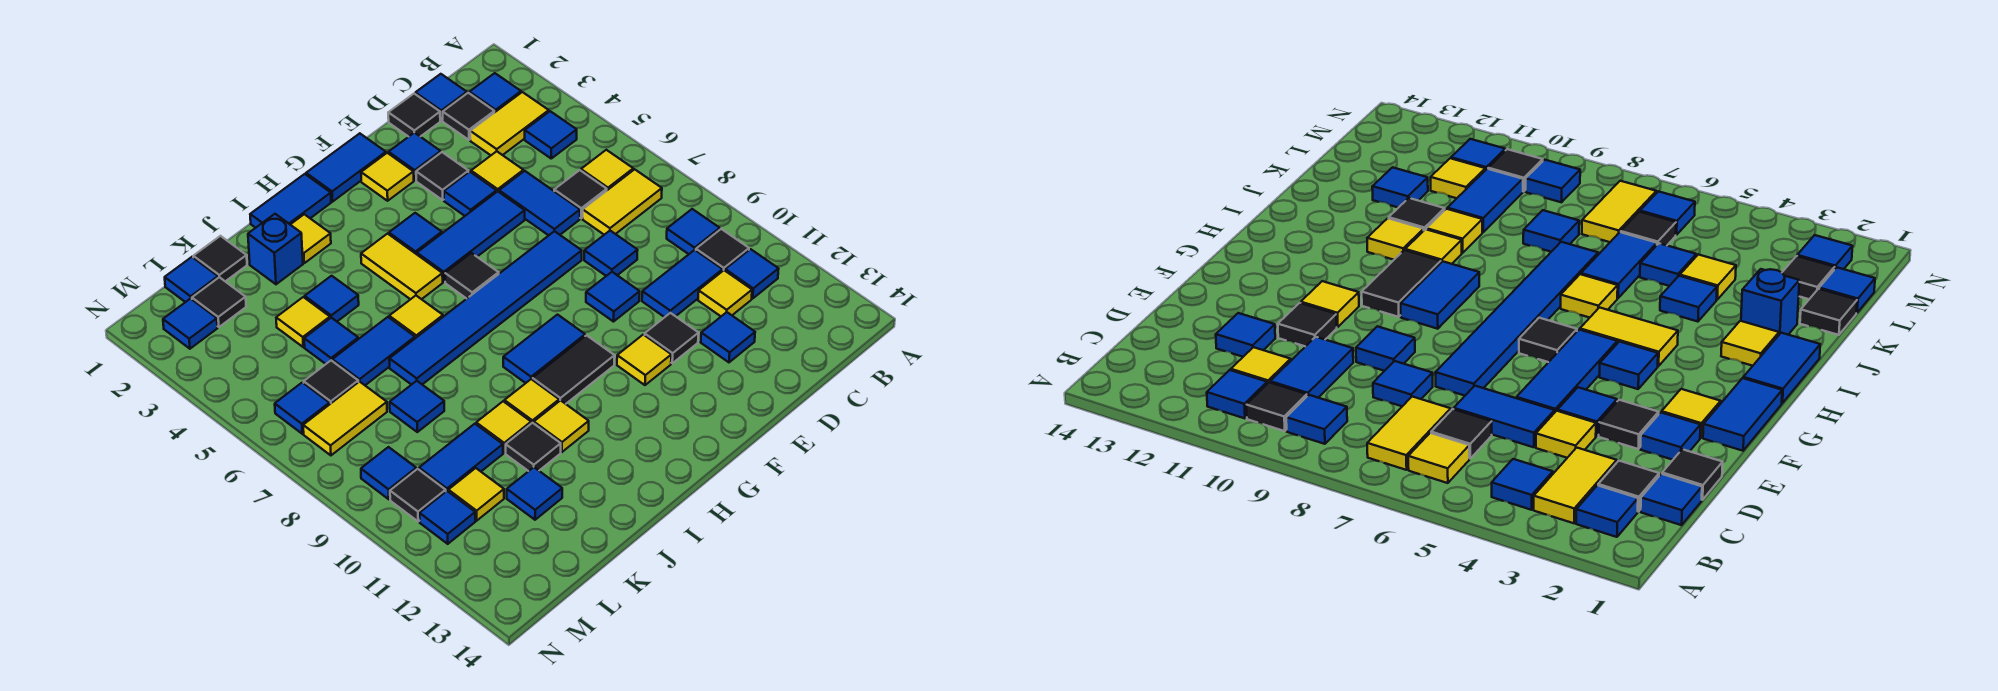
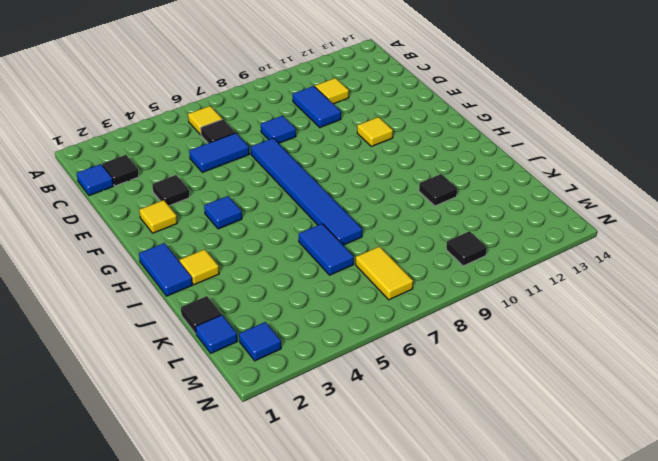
none -> blue tile B2 level 1
none -> yellow tile B3:C3 level 1
none -> blue tile B4 level 1
none -> yellow tile B7:C7 level 1

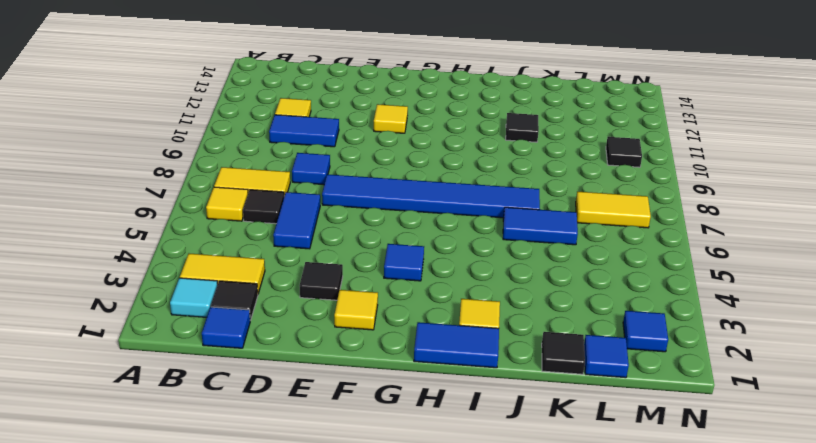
cyan tile B2 level 1 -> blue tile B2 level 1
none -> blue tile B4 level 1
none -> blue tile B9 level 1
none -> black tile B10 level 1
none -> blue tile B11 level 1

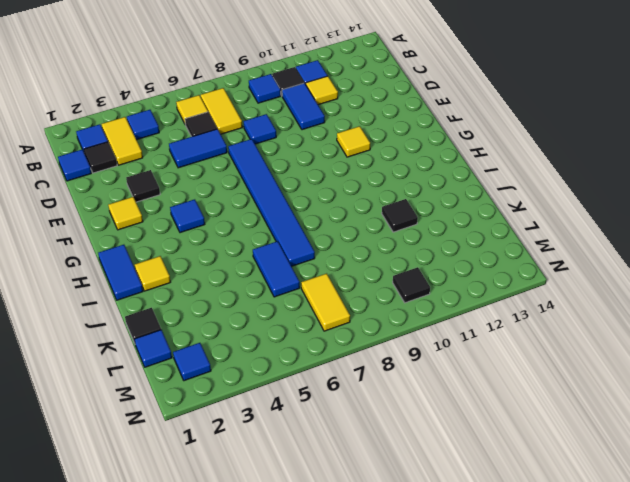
none -> black tile D1 level 1
none -> yellow tile D4 level 1
none -> blue tile D12 level 1
none -> blue tile E2 level 1

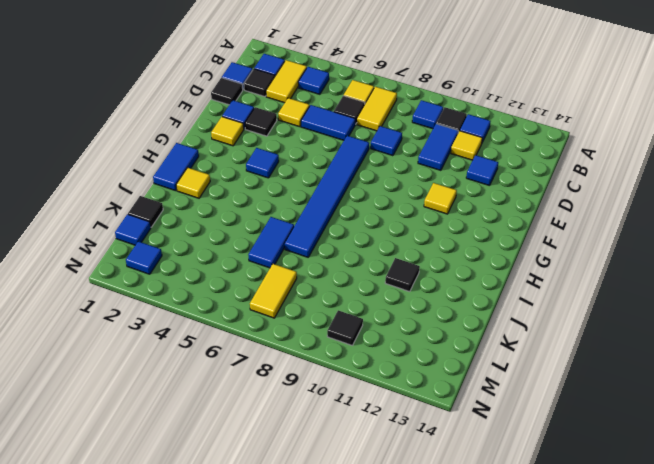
none -> blue tile E4 level 1
none -> blue tile E5:G5 level 1
none -> blue tile E9 level 1
none -> black tile E11 level 1

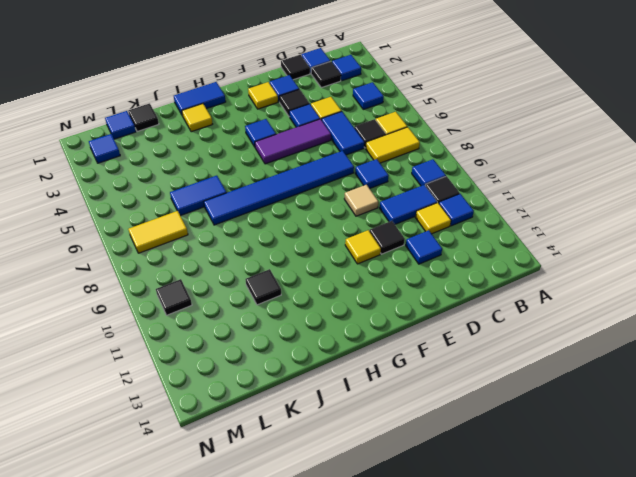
purple tile E5:G5 level 1 -> blue tile E5:G5 level 1
tan tile E9 level 1 -> blue tile E9 level 1
none -> yellow tile B3:C3 level 1
none -> blue tile F1:G1 level 1
none -> black tile G6 level 1
none -> blue tile G9:H9 level 1

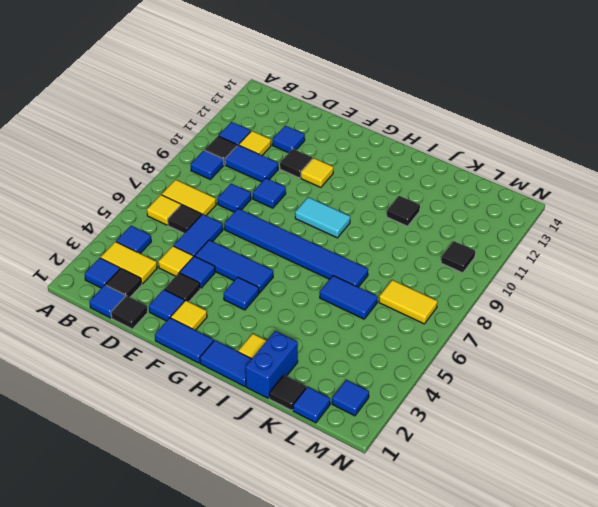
cyan tile G9:H9 level 1 -> blue tile G9:H9 level 1
blue brick J1:J2 level 1 -> blue brick J2 level 1
none -> black tile G6 level 1
none -> black tile G10:H10 level 1
none -> yellow tile H4:H5 level 1
none -> yellow tile I6 level 1

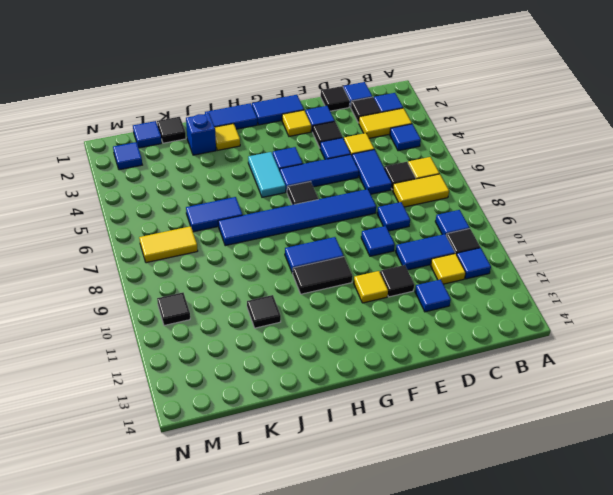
cyan tile H4:H5 level 1 -> yellow tile H4:H5 level 1
none -> yellow tile I6 level 1
none -> yellow tile I10 level 1
none -> yellow tile I11 level 1
none -> blue tile J4 level 1

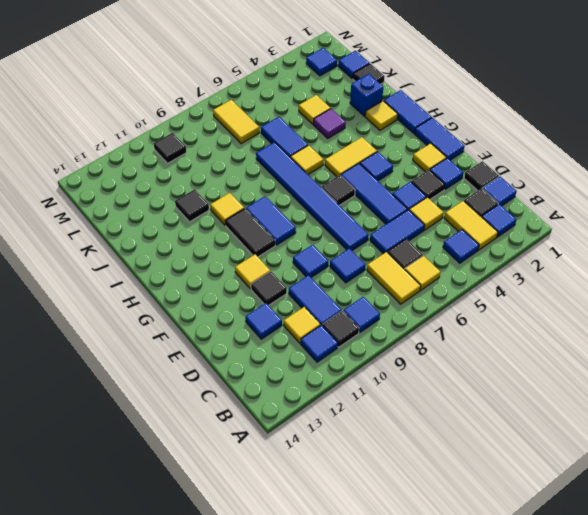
purple tile J4 level 1 -> blue tile J4 level 1
none -> yellow tile I11 level 1
none -> yellow tile J10 level 1
none -> blue tile K5 level 1
none -> blue tile K8 level 1

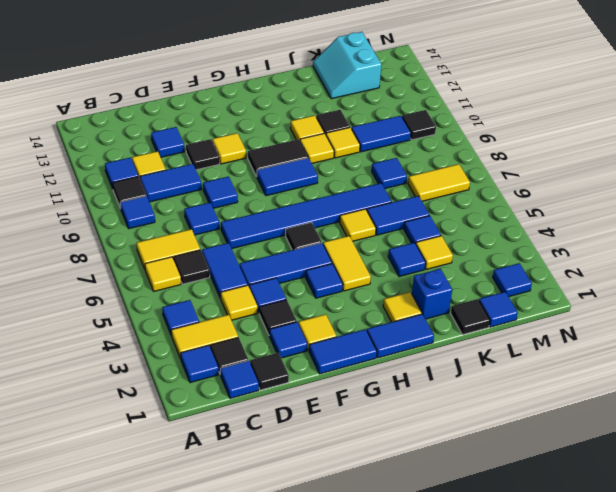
cyan slope K13:L14 level 1 top L -> none
none -> blue tile K12 level 1
none -> black tile L2 level 1
none -> black tile L6 level 1
none -> yellow tile L11 level 1

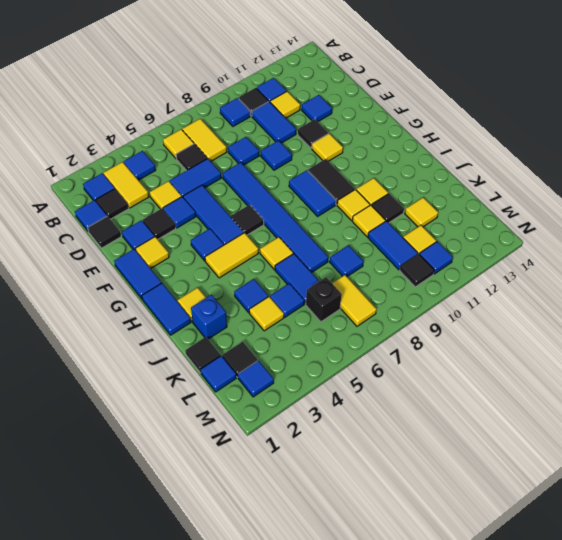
yellow tile K12 level 1 -> blue tile K12 level 1
black brick L6 level 1 -> black tile L6 level 1
none -> blue tile M6 level 1
none -> blue tile M9 level 1

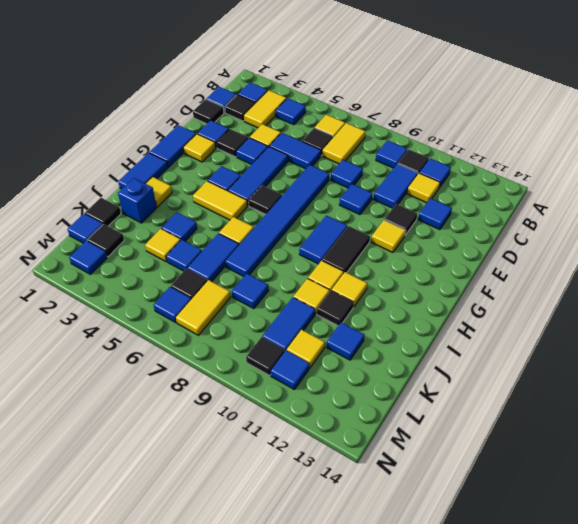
none -> blue tile M9 level 1

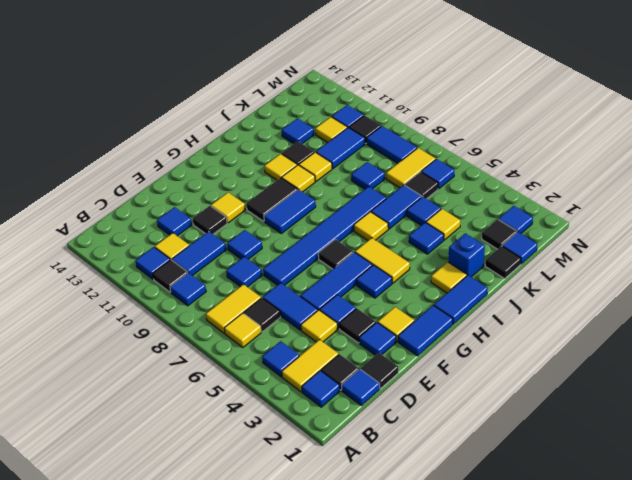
blue tile M8:M9 level 1 -> blue tile M9 level 1

